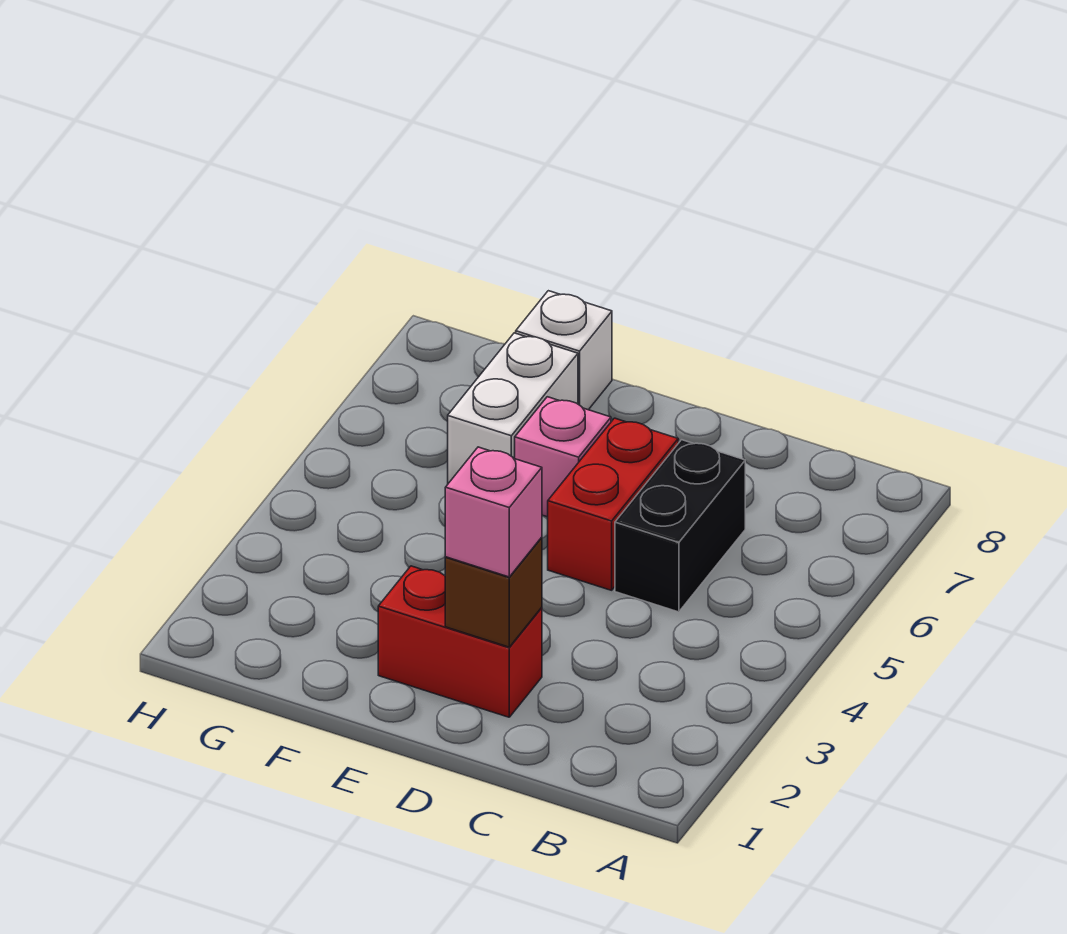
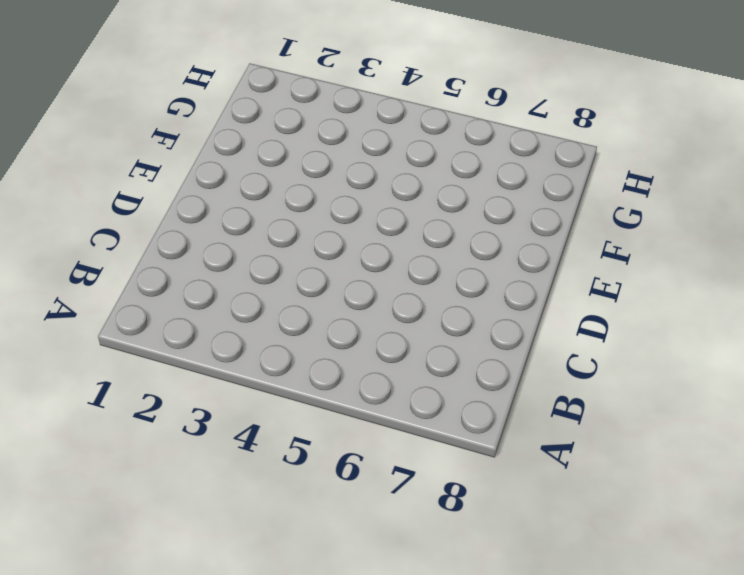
none -> black brick C5:C6 level 1
none -> red brick D2:E2 level 1

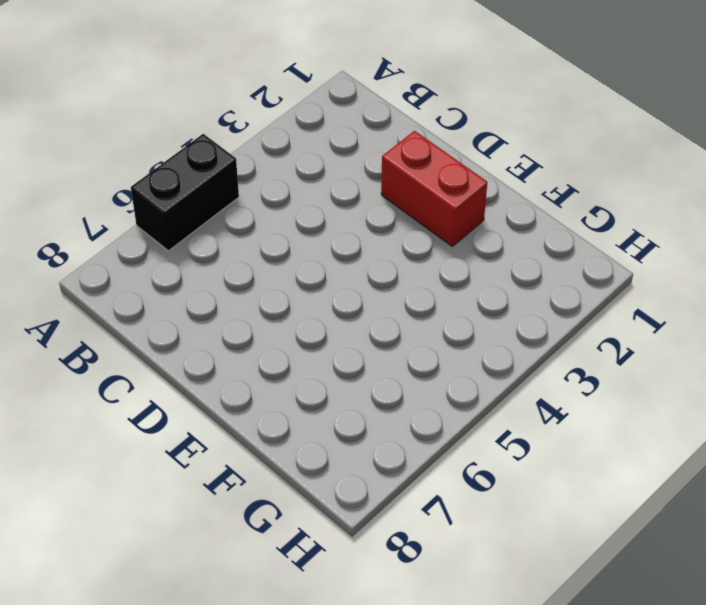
black brick A5:A6 level 1 -> black brick C5:C6 level 1
none -> red brick D5:D6 level 1
none -> pink brick E6 level 1

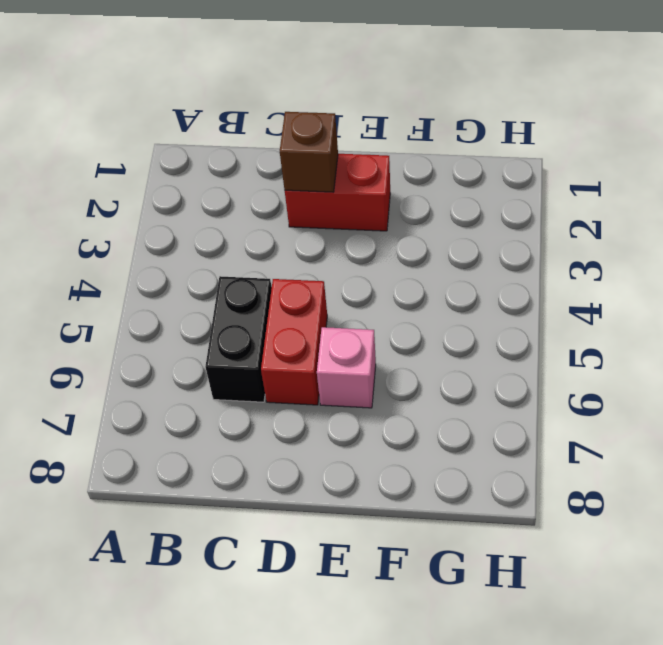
none -> white brick F6:F7 level 1
none -> white brick F8 level 1

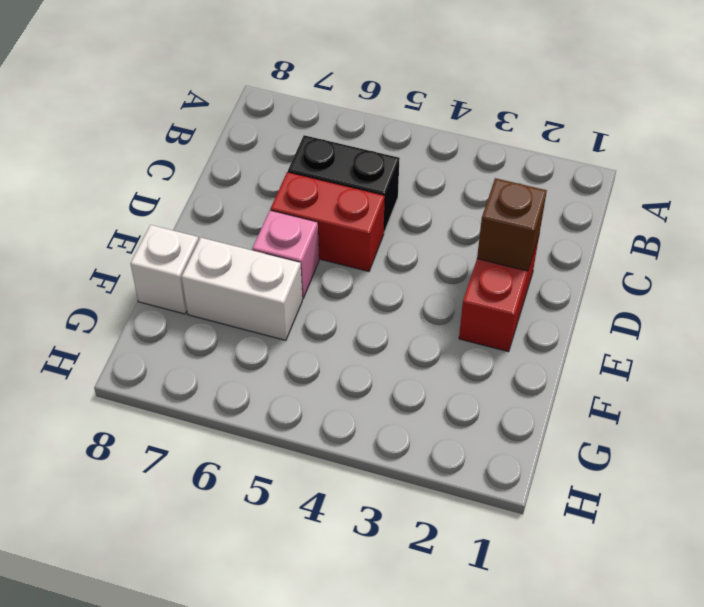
none -> pink brick D2 level 3

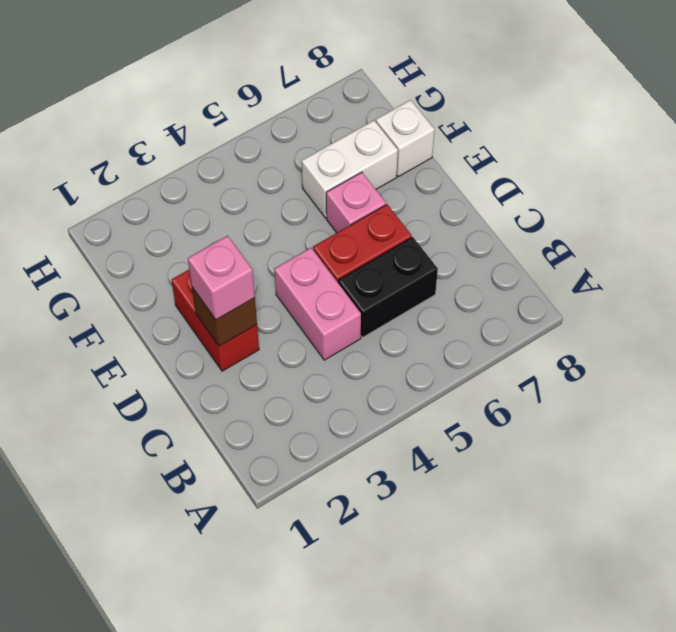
pink brick C4:D4 level 1 -> none

